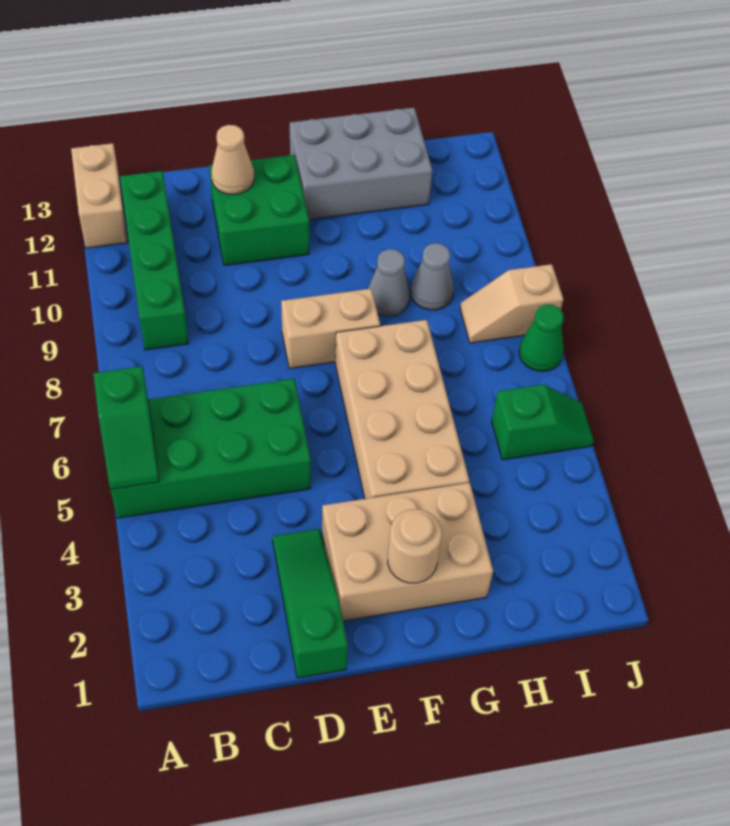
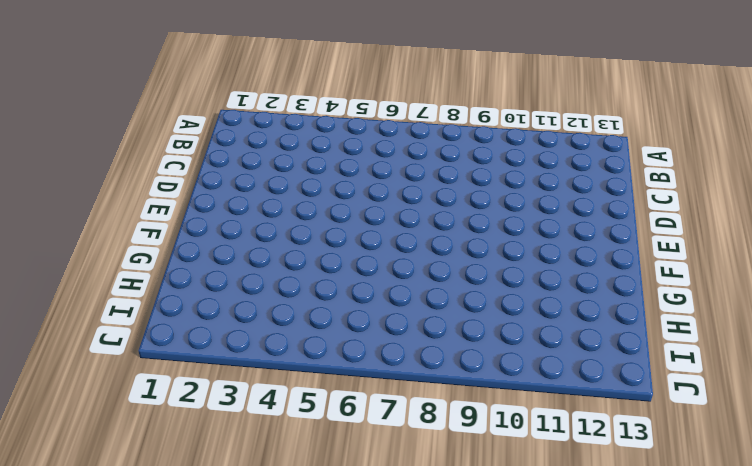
none -> green brick A5:D6 level 1
none -> tan brick A12:A13 level 1
none -> green brick B9:B12 level 1

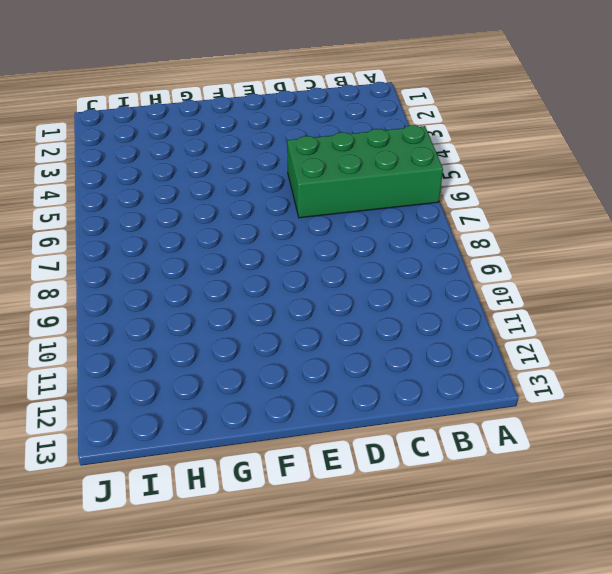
none -> tan brick A12:A13 level 1
none -> green brick B9:B12 level 1
none -> green slope D1:D3 level 1 top 1

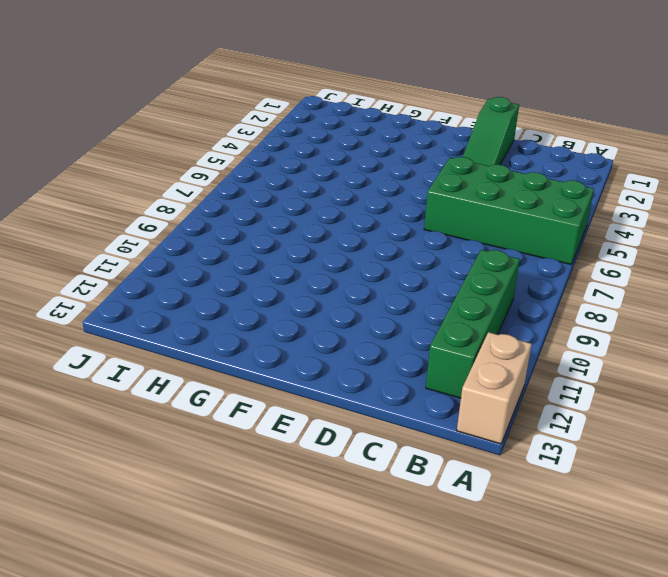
none -> green brick D11:E12 level 1
none -> tan brick E2:G3 level 1
none -> tan brick E8:F8 level 1

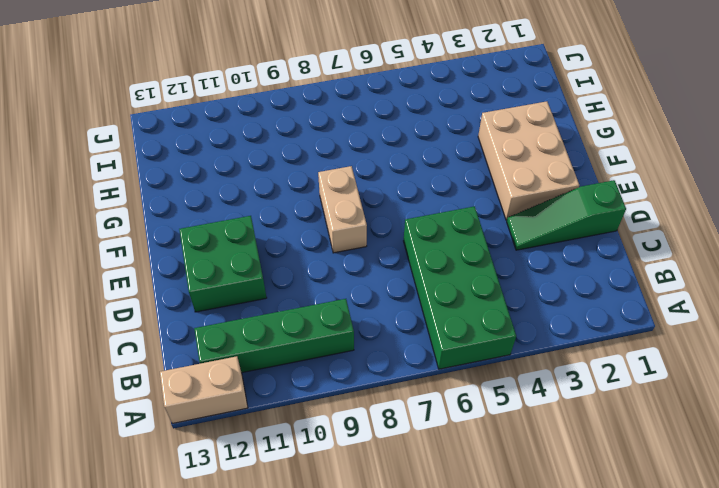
none -> tan brick F4:G7 level 1
none -> grey brick F12:H13 level 1
none -> grey cone G9 level 1

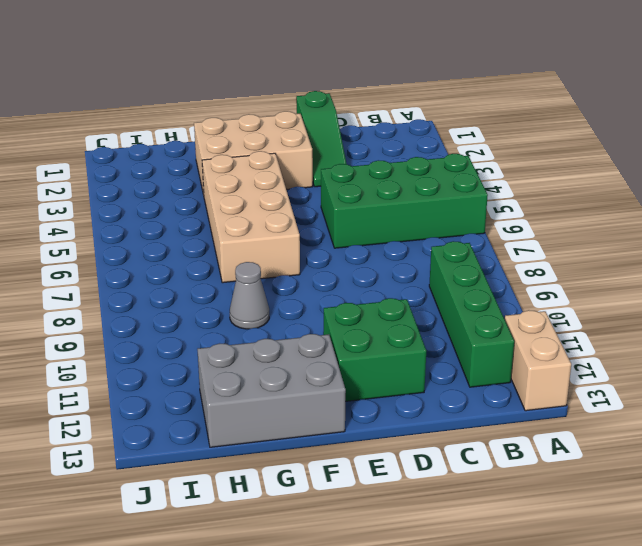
none -> tan brick E8:F8 level 1
none -> grey cone H9 level 1
none -> green slope I5:J5 level 1 top I

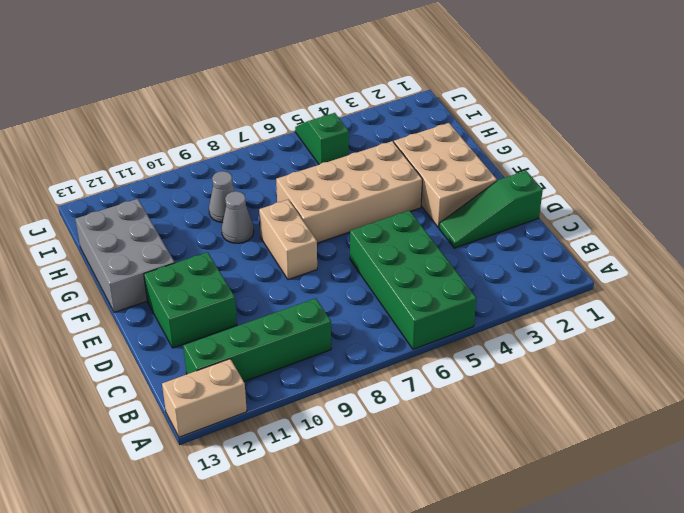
none -> tan slope I8:J8 level 1 top J
none -> green cone J7 level 1
none -> green slope A5:A6 level 2 top 6

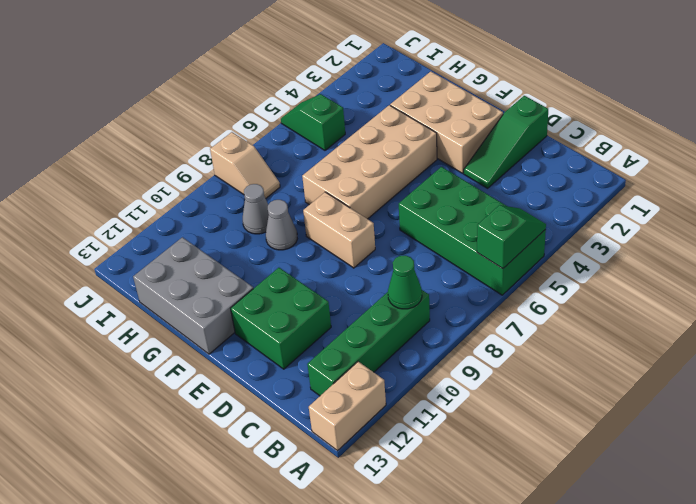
green cone B9 level 2 -> green cone J7 level 1
none -> tan cone D12 level 2
none -> tan round brick F2 level 2

